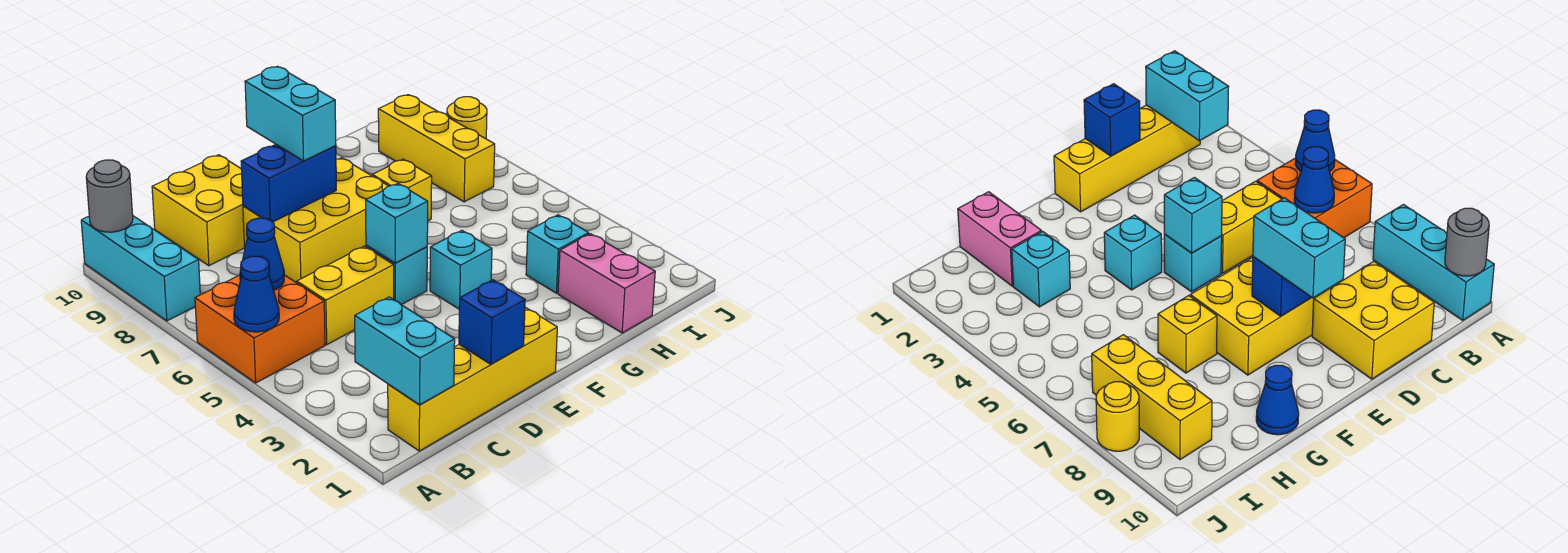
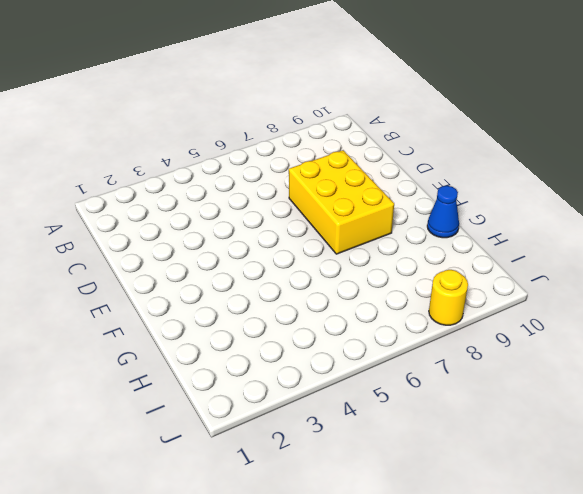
none -> orange brick A5:B6 level 1
none -> cyan brick A8:A10 level 1
none -> yellow brick B1:E1 level 1

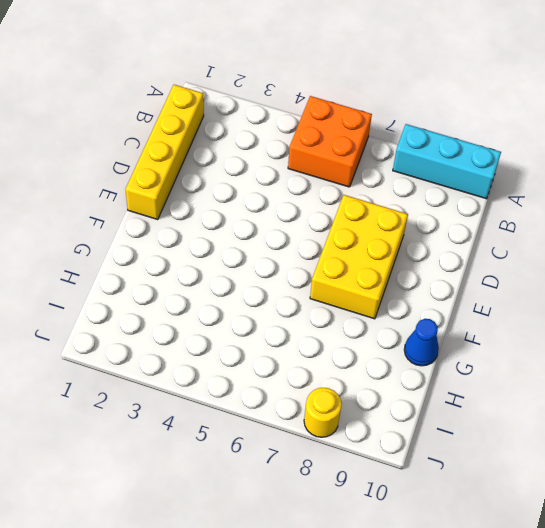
none -> yellow brick C5:D5 level 1
none -> yellow brick C9:D10 level 1
none -> cyan brick E5 level 1

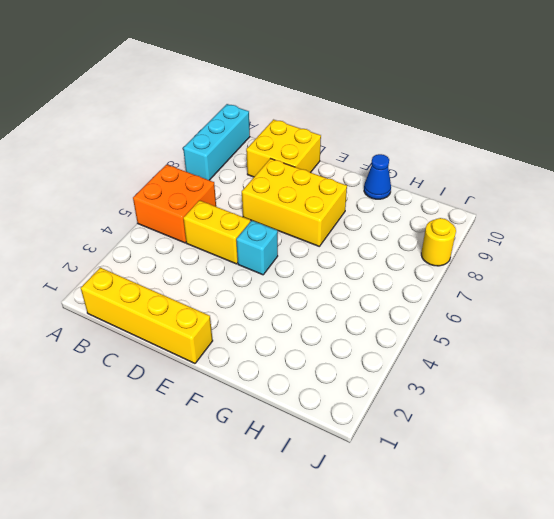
none -> cyan brick F4 level 1
none -> yellow brick G7 level 1
none -> pink brick H1:H2 level 1

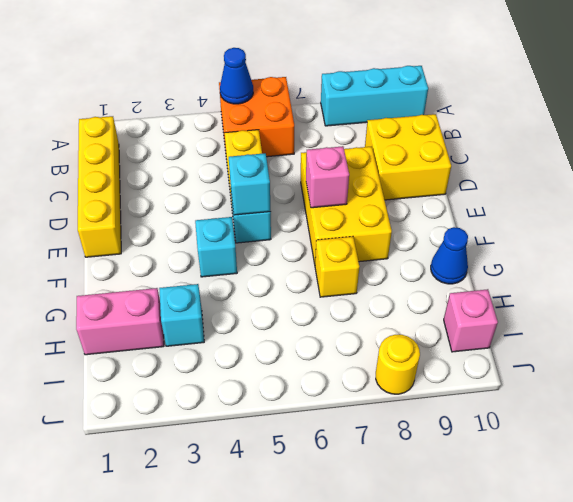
pink brick E7 level 2 -> none
pink brick I10 level 1 -> none
none -> yellow brick I7:I9 level 1
none -> grey round brick A10 level 2
none -> cyan brick B1:B2 level 2

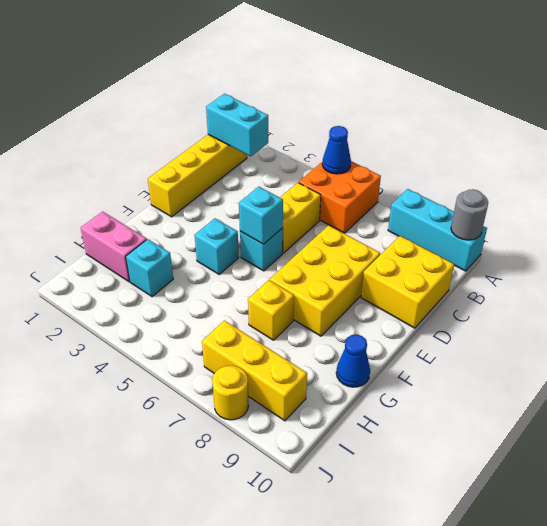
none -> blue cone B6 level 2
none -> blue brick D1 level 2
none -> blue brick D8:E8 level 2

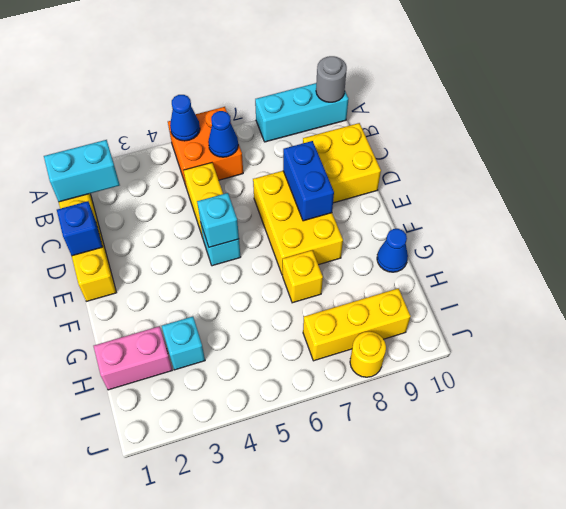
none -> cyan brick F4 level 1
none -> cyan brick E8:E9 level 3

